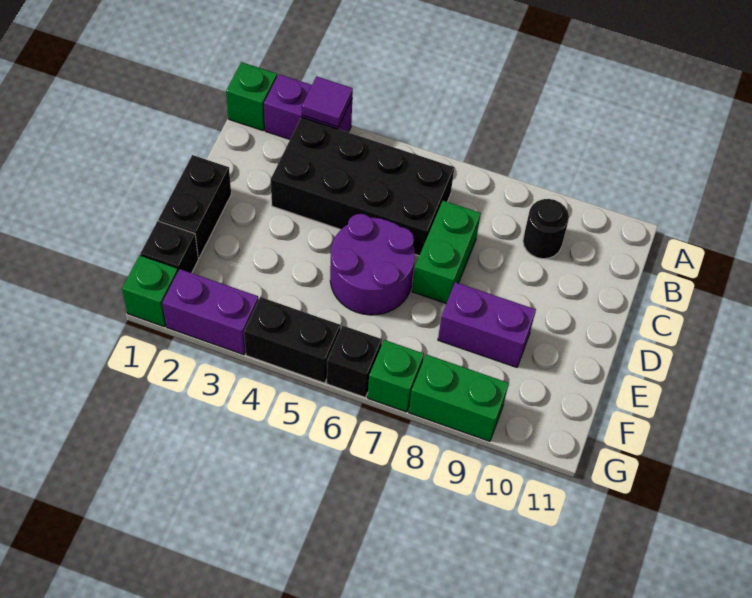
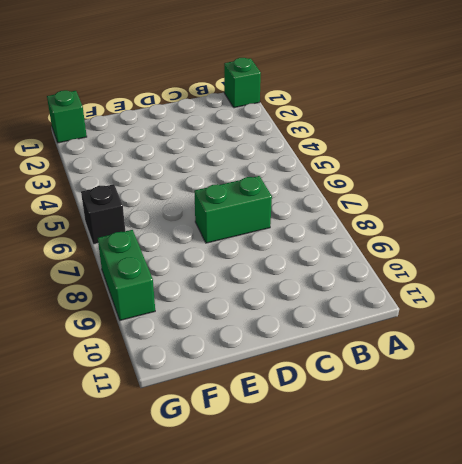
none -> purple brick A2:A3 level 1
none -> black brick B3:C6 level 1
none -> black round brick B9 level 1

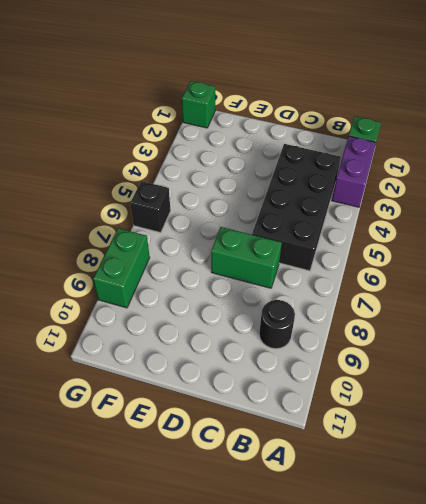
none -> black brick D1:E1 level 1
none -> purple round brick D5:E6 level 1
none -> purple brick E8:E9 level 1

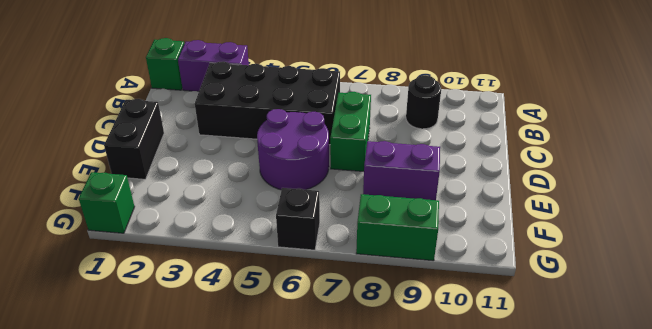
none -> black brick F1 level 1
none -> purple brick G2:G3 level 1
none -> black brick G4:G5 level 1

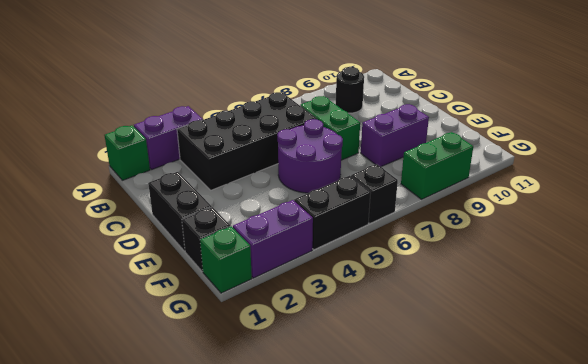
none -> green brick G7 level 1
none -> purple tile A3 level 2

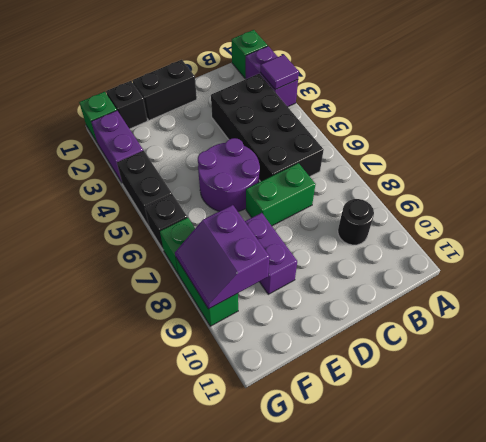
purple slope F8:G9 level 2 top F -> none

